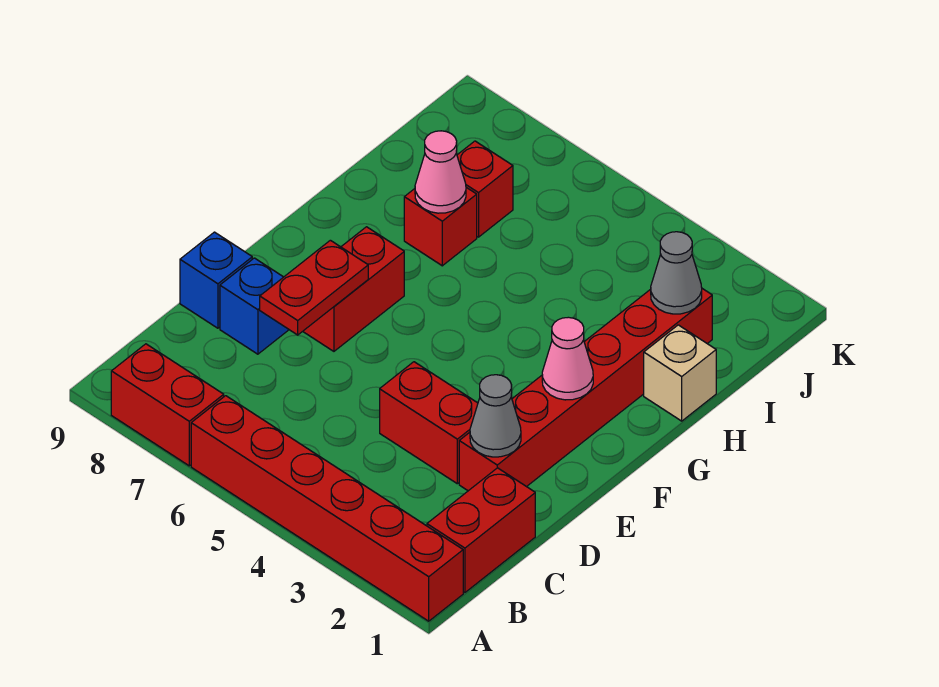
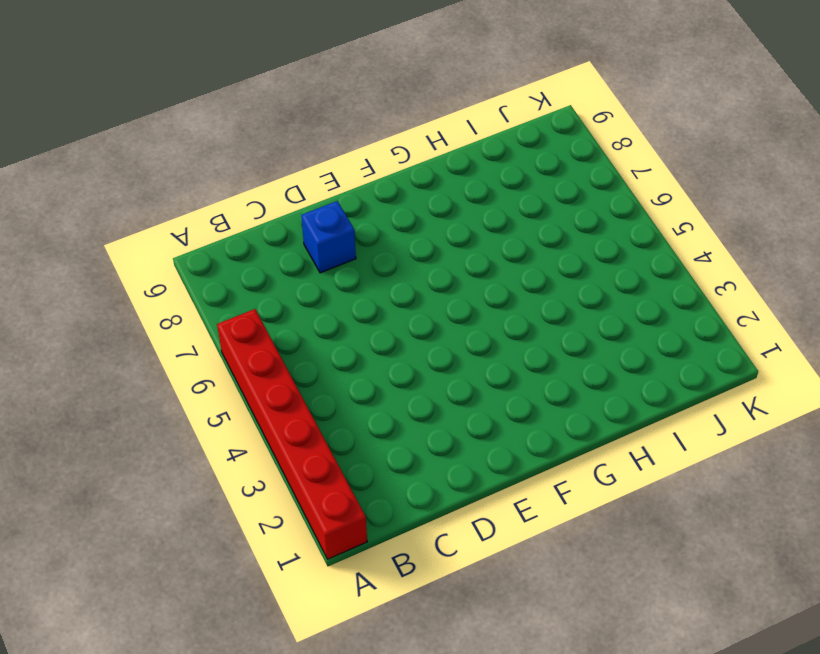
none -> red brick A7:A8 level 1
none -> red brick B1:C1 level 1
none -> red brick D2:I2 level 1

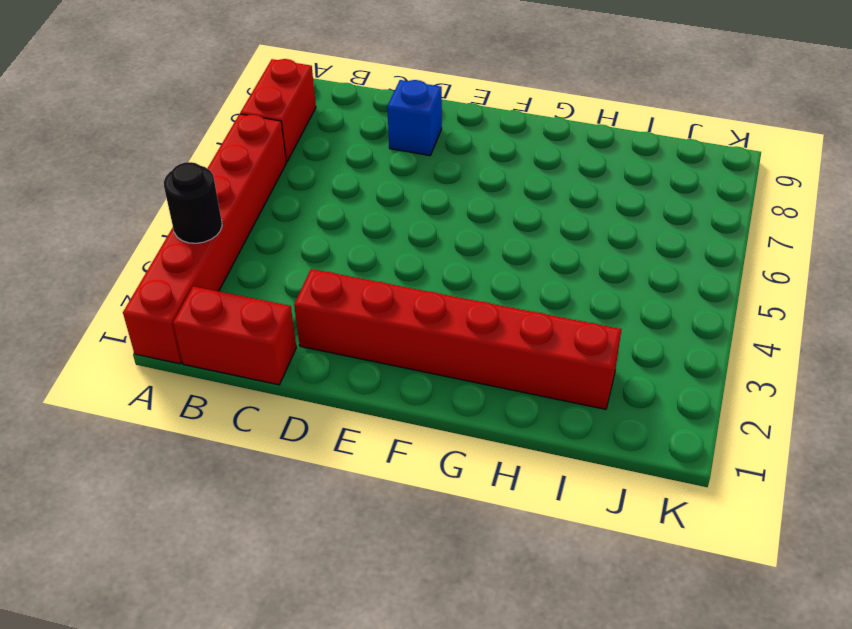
black round brick A3 level 2 -> none
none -> red brick D3:D4 level 1
none -> blue brick D9 level 1
none -> red brick E7:F7 level 1

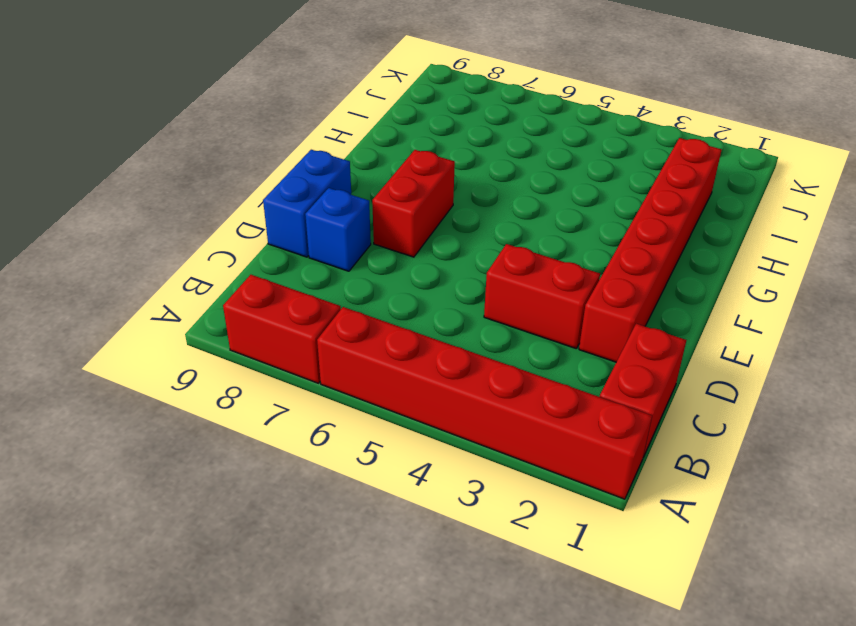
blue brick D9:E9 level 1 -> blue brick D9 level 1
none -> tan brick H1 level 1
none -> red brick H7 level 1
none -> red brick I7 level 1

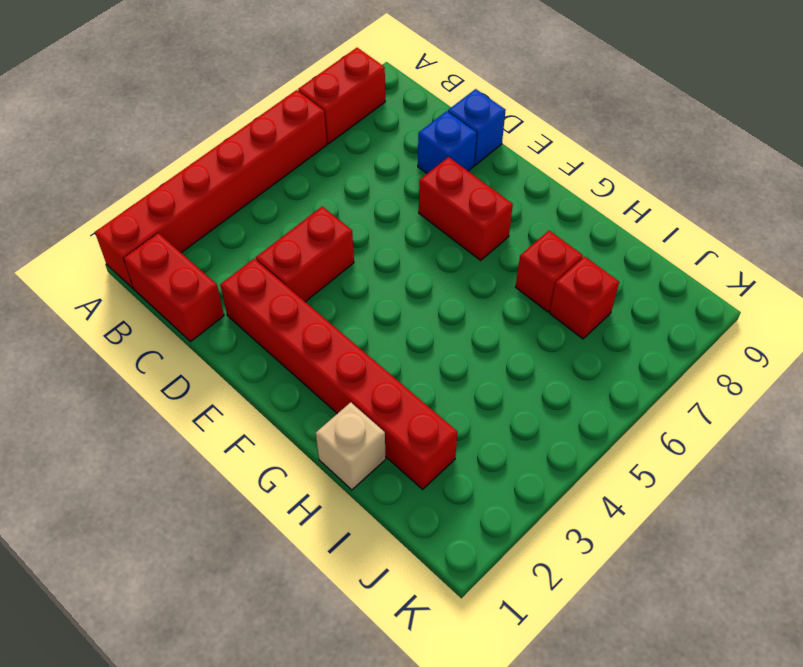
none -> grey cone D2 level 2
none -> red plate D7:E7 level 2
none -> pink cone F2 level 2

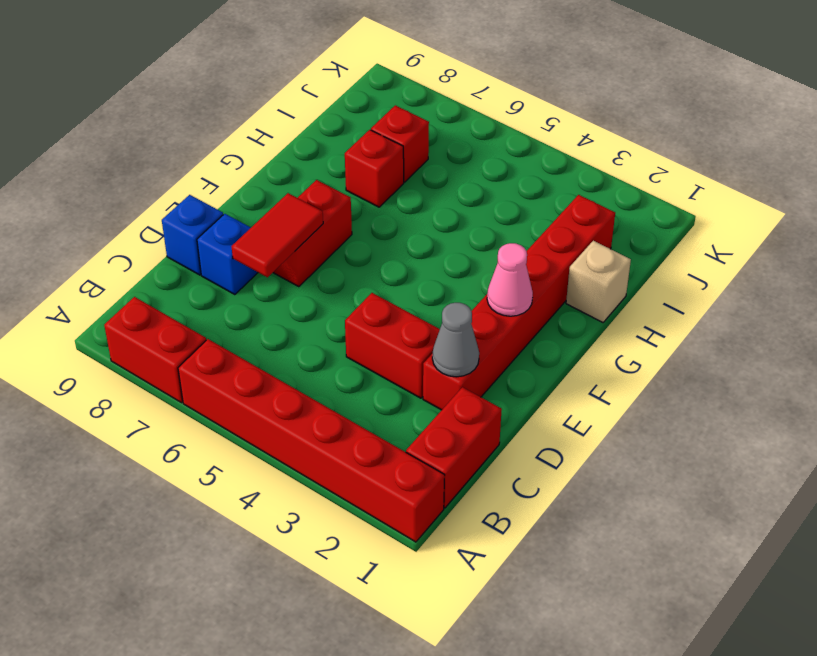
red tile D7:E7 level 2 -> red plate D7:E7 level 2
none -> pink cone H7 level 2
none -> grey cone I2 level 2

